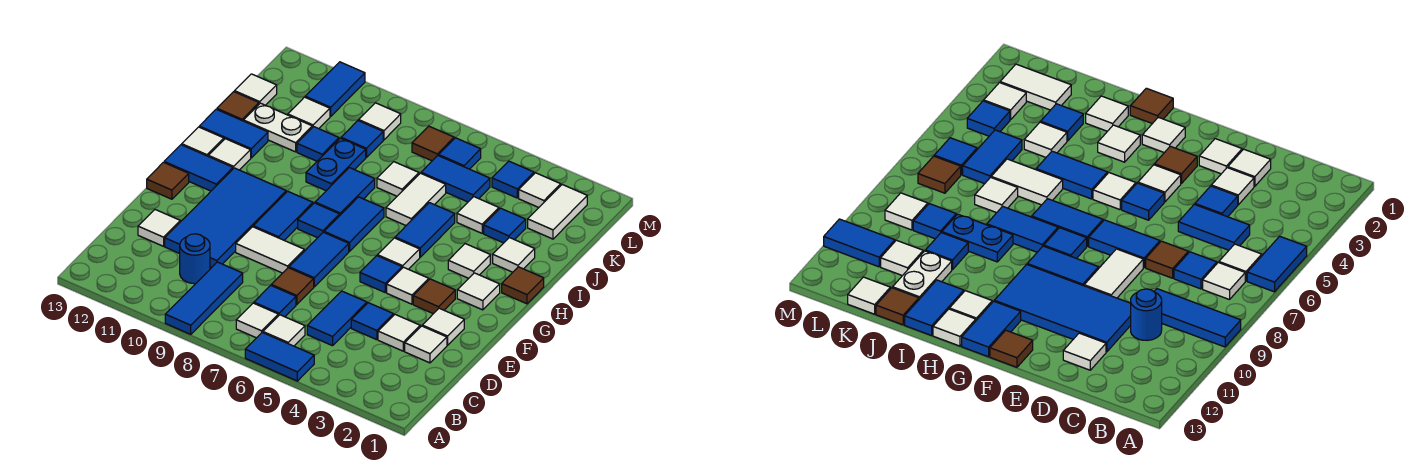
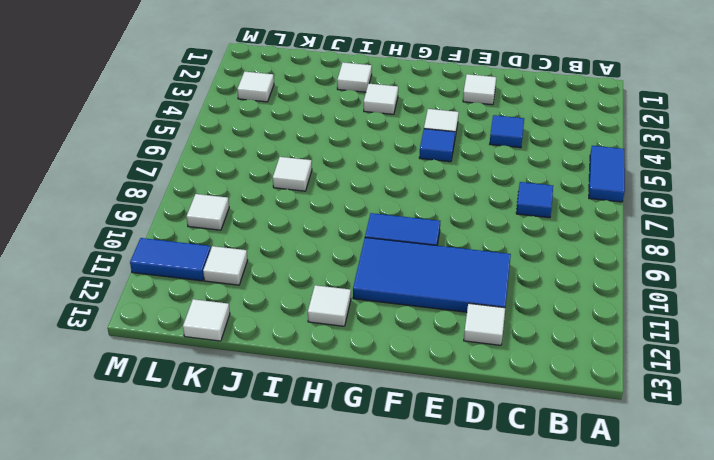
none -> blue tile A9:C9 level 1
none -> white tile B6 level 1
none -> white tile B7 level 1
none -> blue tile C5:D5 level 1

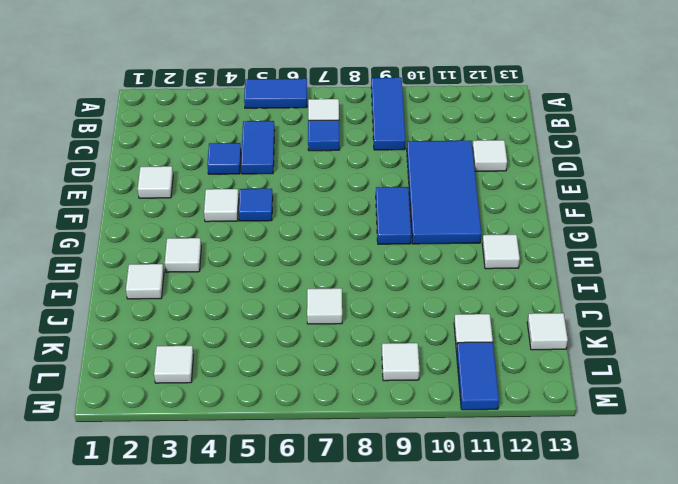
none -> white tile B6 level 1
none -> blue round brick C10 level 1
none -> white tile D2 level 1
none -> white tile D3 level 1

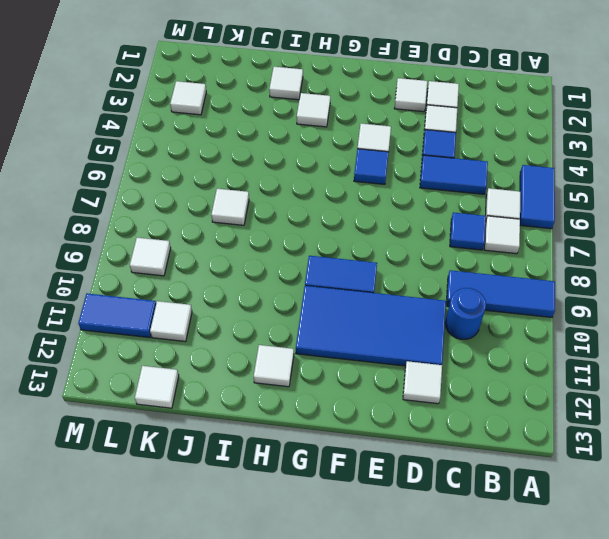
none -> brown tile D7 level 1
none -> blue tile E7:F7 level 1
none -> white tile E8:E9 level 1
none -> brown tile F3 level 1

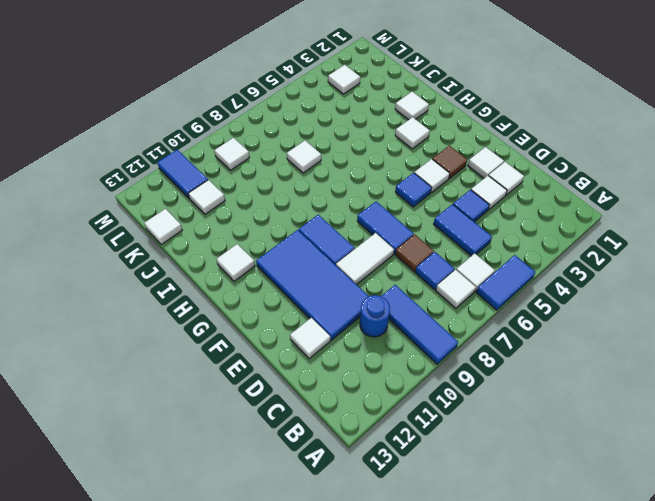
none -> brown tile F13 level 1
none -> white tile G2 level 1
none -> white tile G5 level 1
none -> blue tile G7:H7 level 1

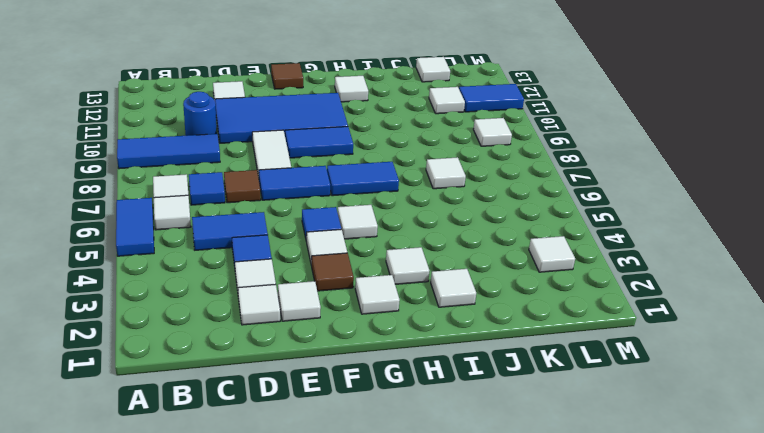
none -> blue tile G8 level 1
none -> blue tile G12:G13 level 1
none -> brown tile H1 level 1
none -> blue tile H5:I5 level 1

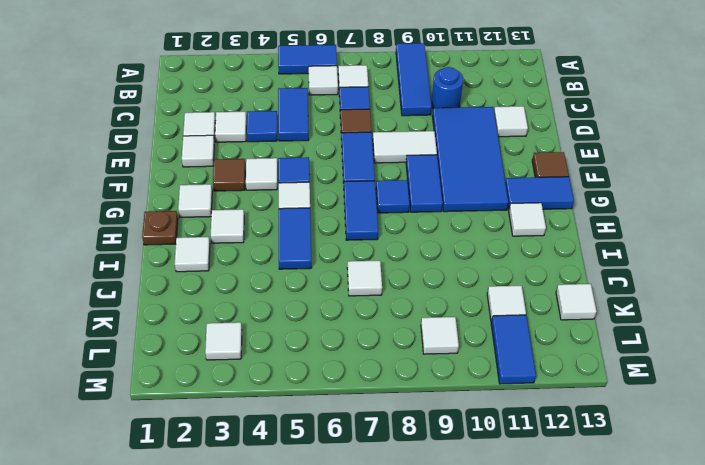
brown plate H1 level 1 -> brown tile H1 level 1
none -> blue tile H8:I8 level 1
none -> white tile H13 level 1
none -> white tile I6:J6 level 1
none -> blue plate I9:J9 level 1

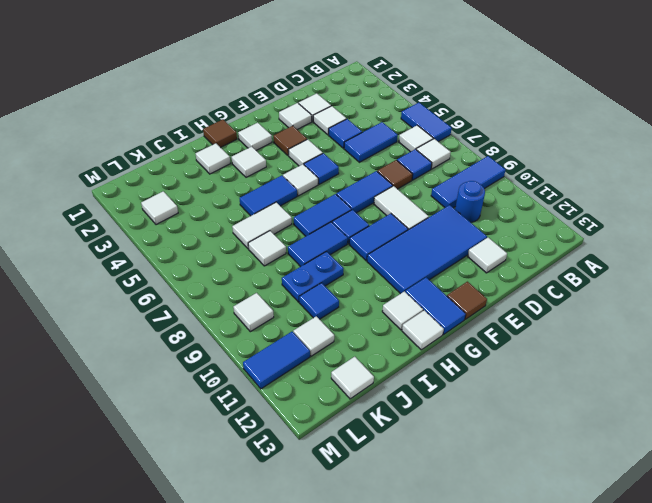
none -> blue tile I12:I13 level 1
none -> blue tile J3 level 1
none -> white tile J4 level 1
none -> white plate J11:J12 level 1

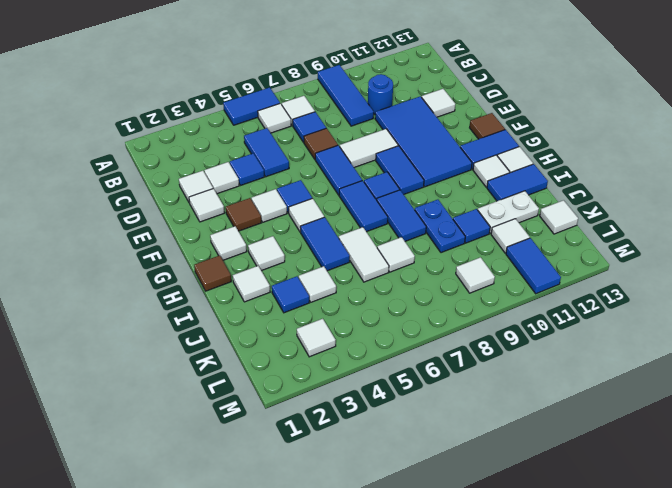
none -> brown tile J13 level 1
none -> white tile K2:L2 level 1
none -> blue tile K5:K6 level 1
none -> blue tile K9 level 1

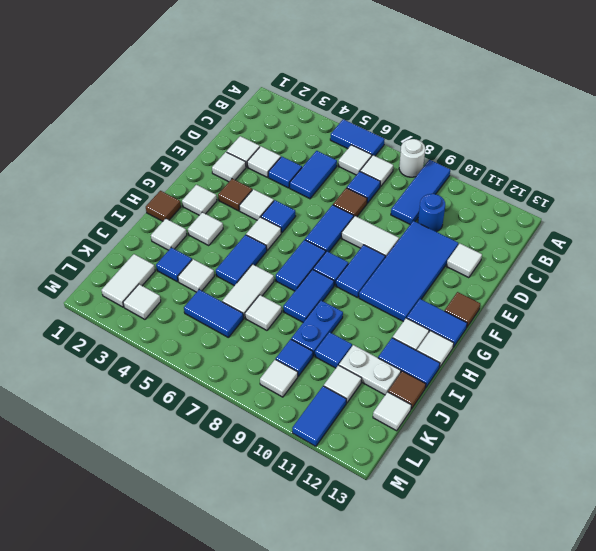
white round brick A8 level 1 -> none
none -> blue tile L4 level 1
none -> blue tile L6 level 1
none -> brown tile L7 level 1

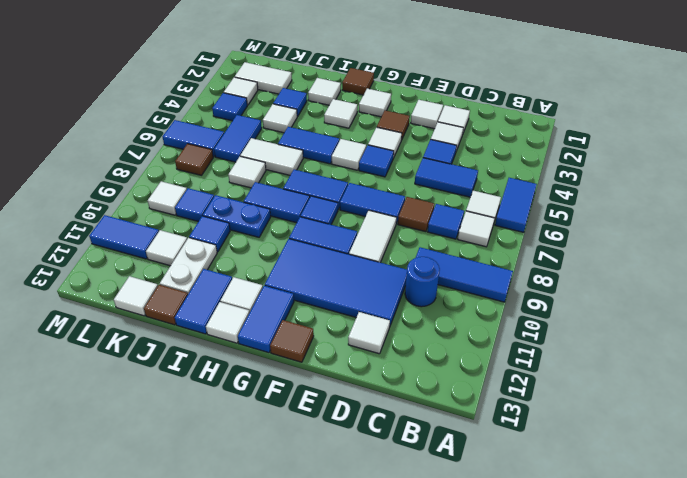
blue tile L6:M6 level 1 -> blue tile L6 level 1

